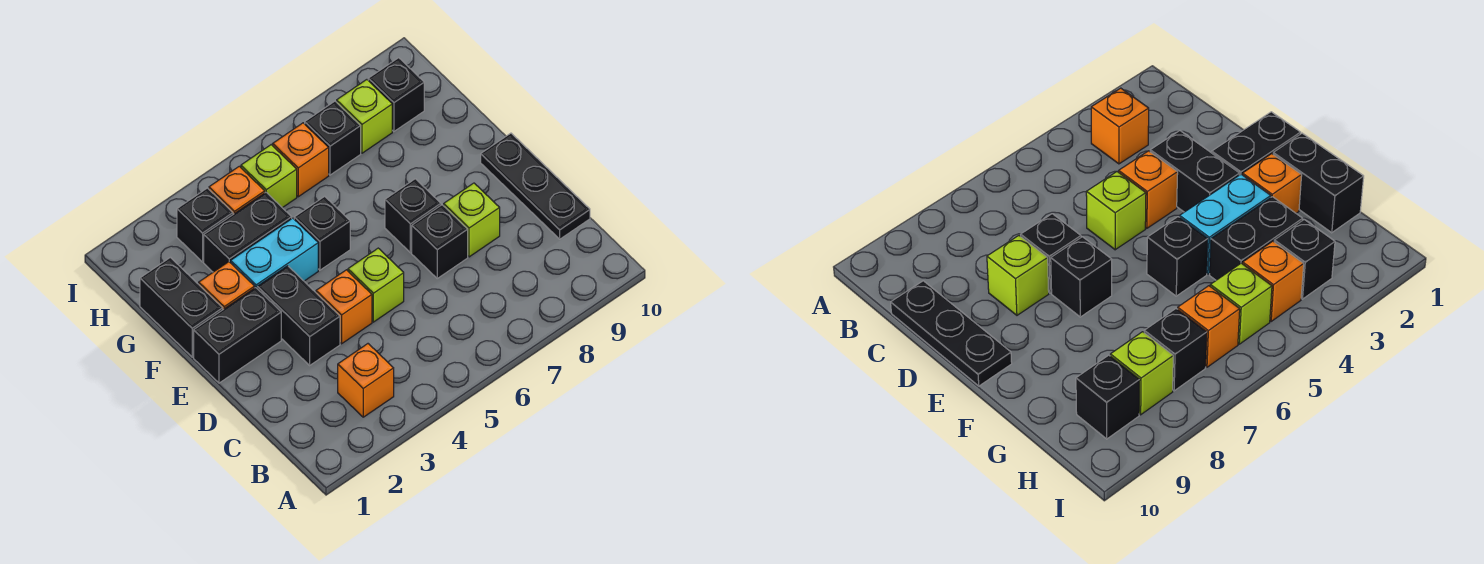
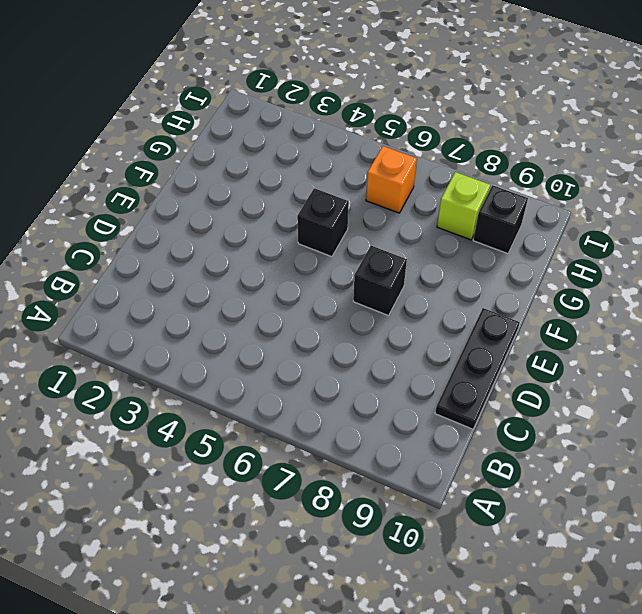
none -> orange brick B3 level 1
none -> black brick D3:E3 level 1
none -> orange brick D4 level 1

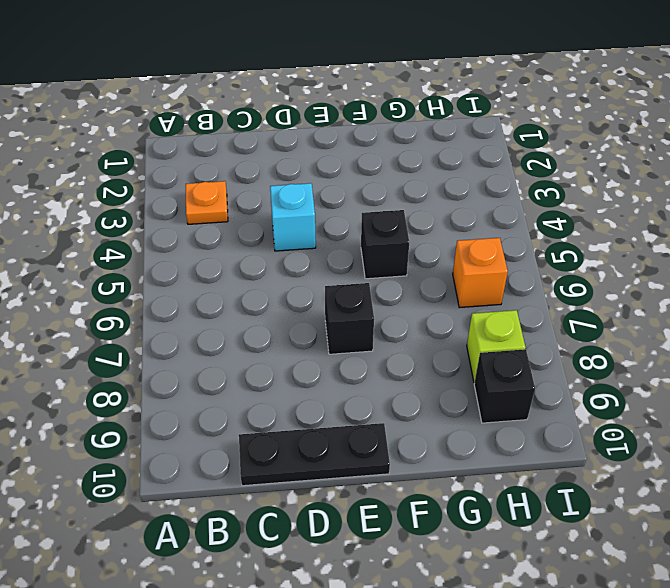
orange plate B3 level 1 -> orange brick B3 level 1
cyan brick D4 level 1 -> orange brick D4 level 1
none -> black brick D3:E3 level 1
none -> lime brick D5 level 1
none -> black brick D7 level 1

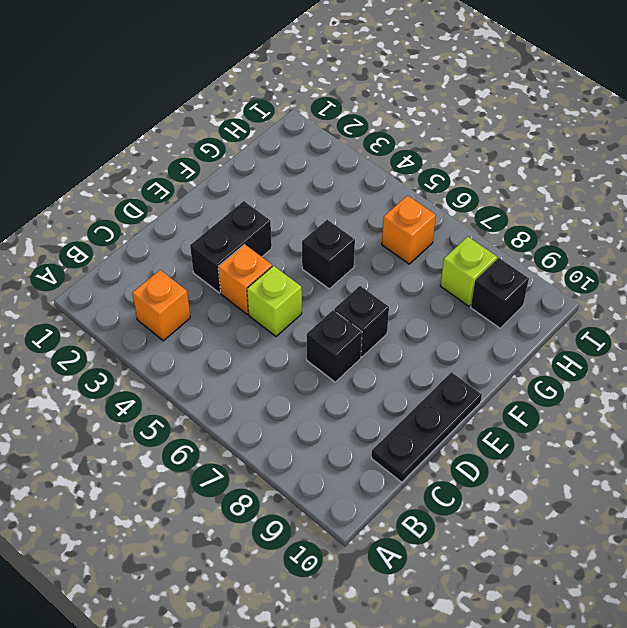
none -> lime brick D8 level 1
none -> black brick E1:E2 level 1
none -> black brick F1:G1 level 1

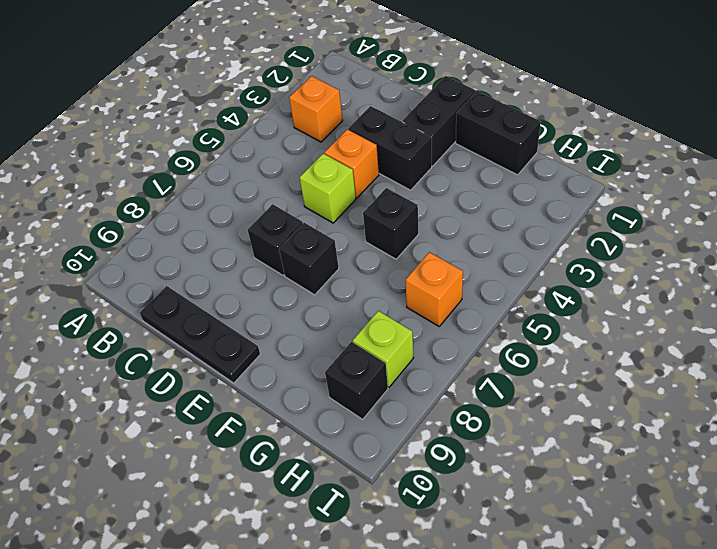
none -> lime brick D8 level 1
none -> orange brick F2 level 1
none -> cyan brick F3:F4 level 1

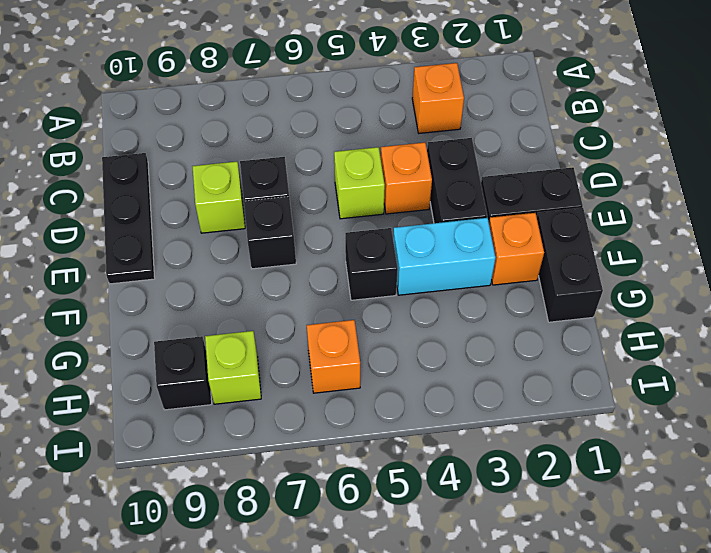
none -> black brick G3:G4 level 1
none -> black brick H3 level 1
none -> orange brick H4 level 1

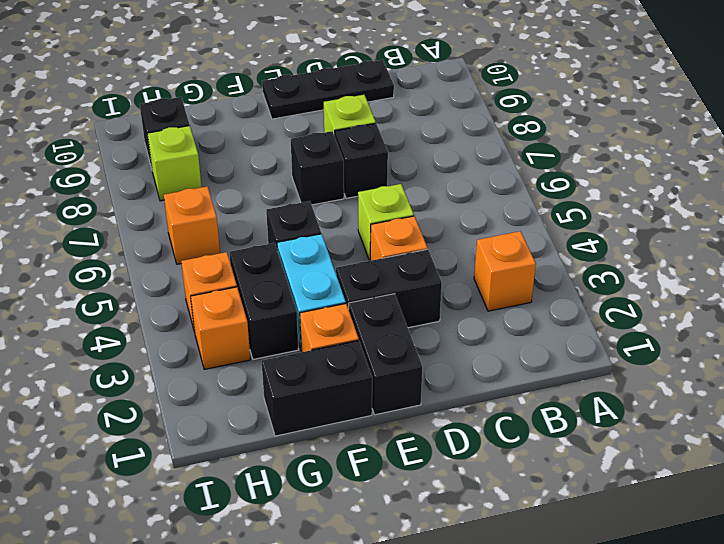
orange brick H3 level 1 -> black brick H3 level 1
none -> lime brick H5 level 1
none -> black brick H7 level 1

